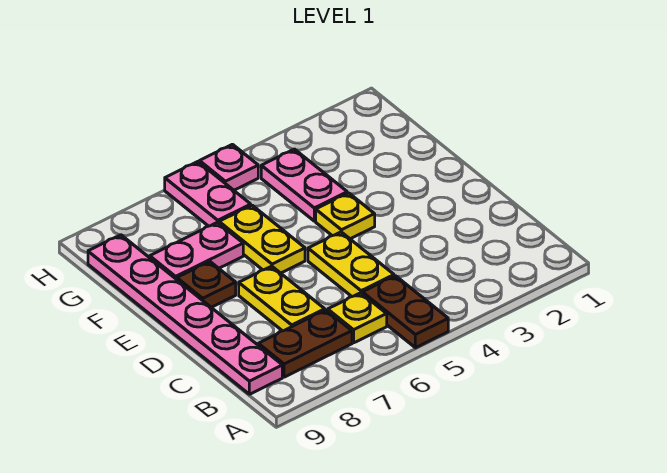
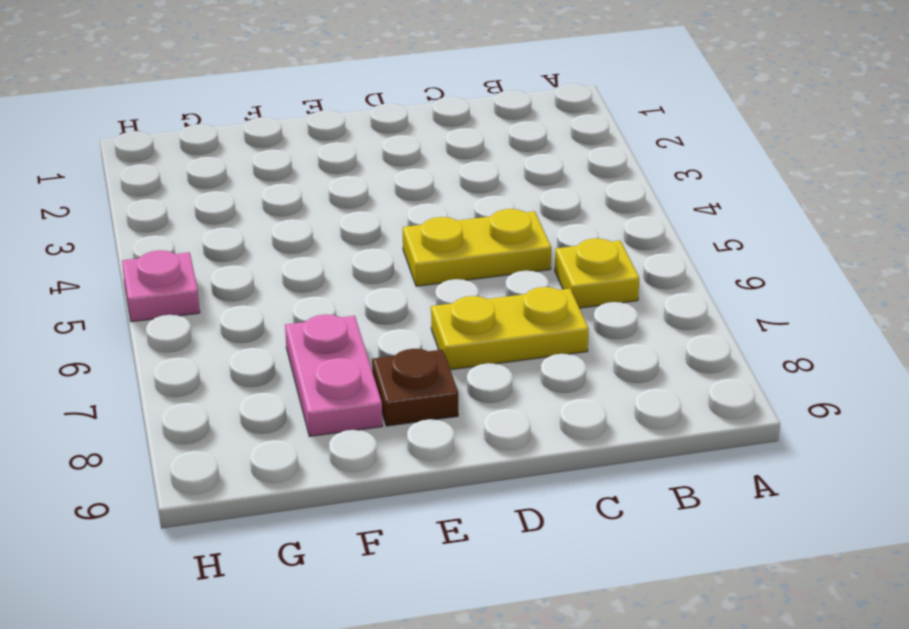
none -> brown plate A5:B5 level 1
none -> brown plate B7:B8 level 1
none -> pink plate B9:G9 level 1

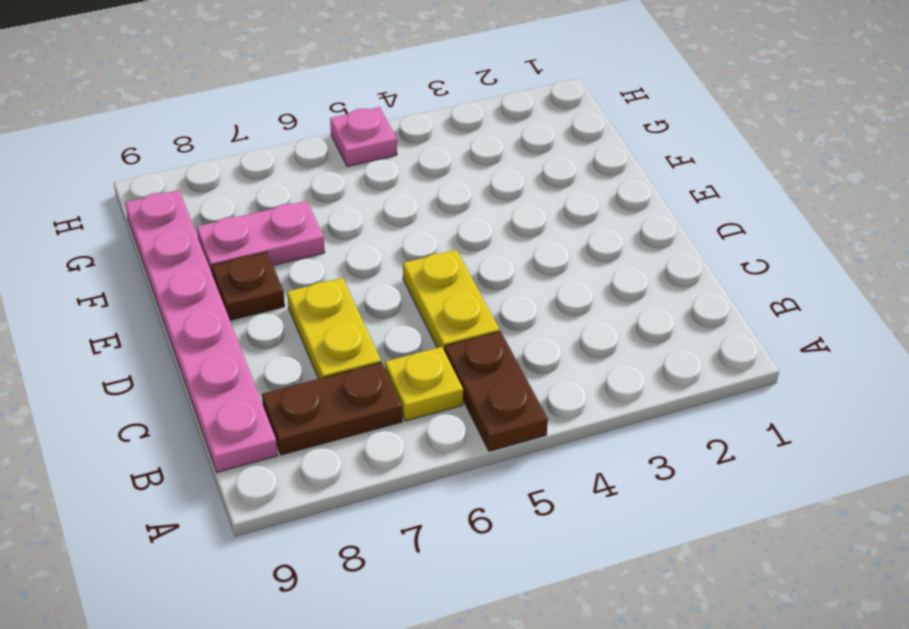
none -> yellow plate E4 level 1
none -> yellow plate E6:F6 level 1
none -> pink plate F4:G4 level 1

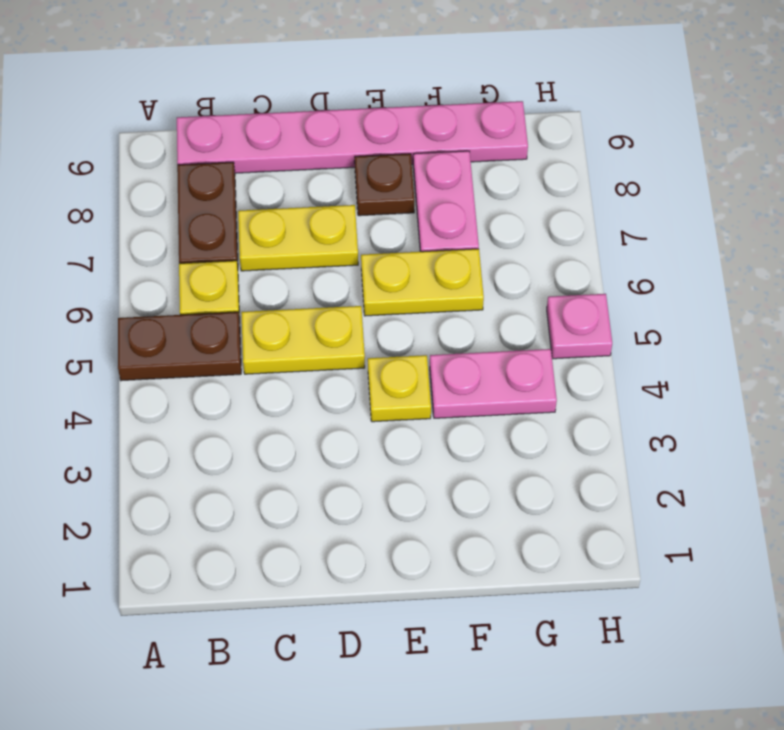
none -> pink plate G6:H6 level 1

